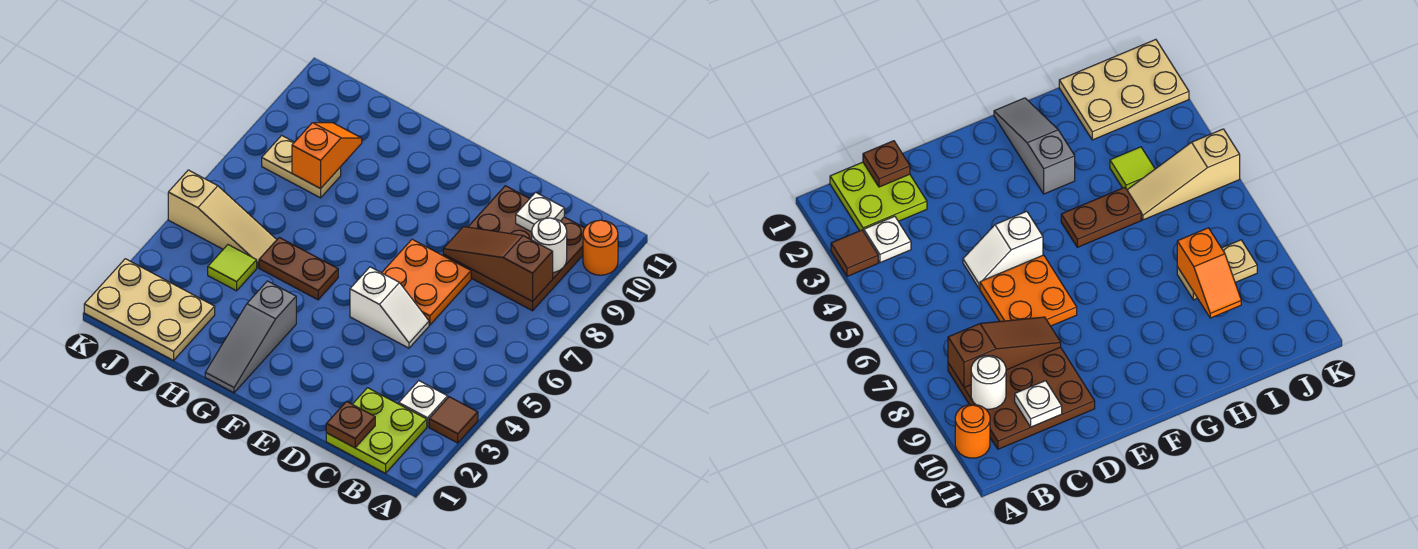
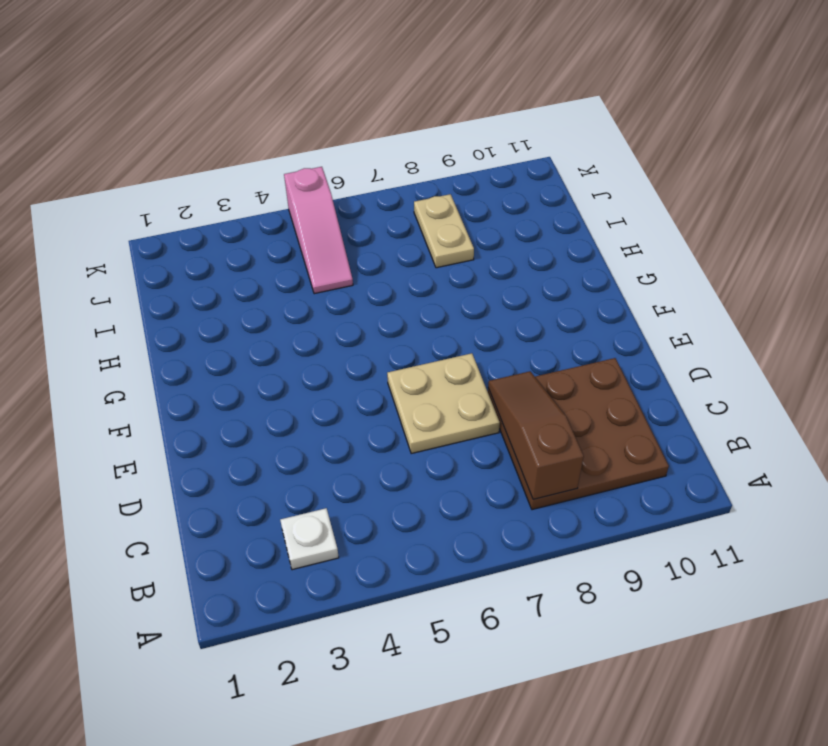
tan plate D6:E7 level 1 -> orange plate D6:E7 level 1
pink slope I5:K5 level 1 top K -> tan slope I5:K5 level 1 top K
none -> brown tile A3 level 1
none -> orange round brick A10 level 1
none -> lime plate B1:C2 level 1

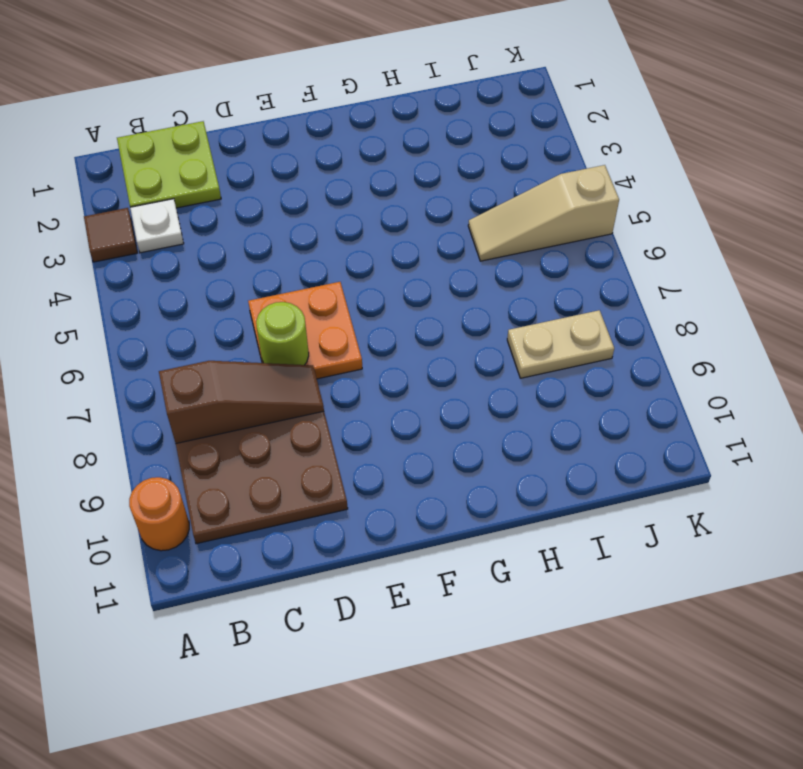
lime round brick D7 level 2 -> none
none -> white slope D5:E5 level 1 top E
none -> grey slope G1:G3 level 1 top 3
none -> brown plate G5:H5 level 1

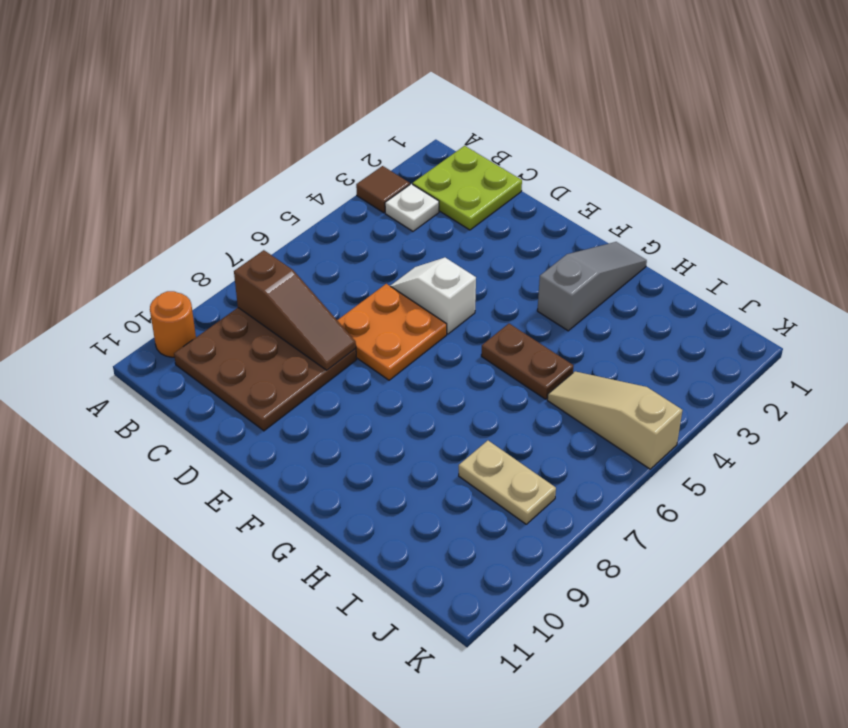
none -> tan plate I1:K2 level 1
none -> lime tile I4 level 1
none -> white round brick B9 level 2

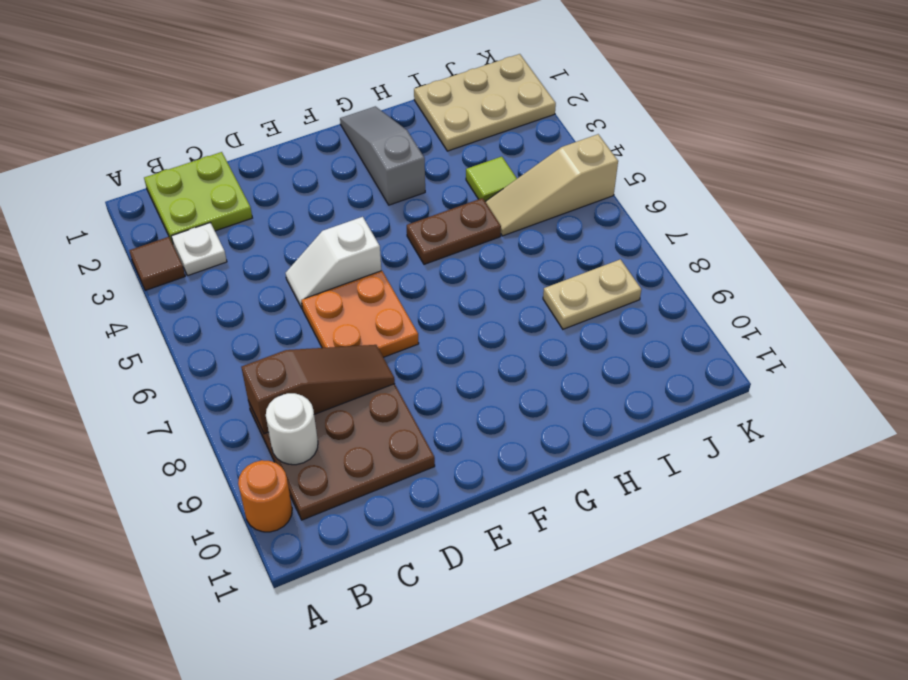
none -> brown plate C1 level 2
none -> white plate C10 level 2
none -> orange slope I8:I9 level 2 top 8

